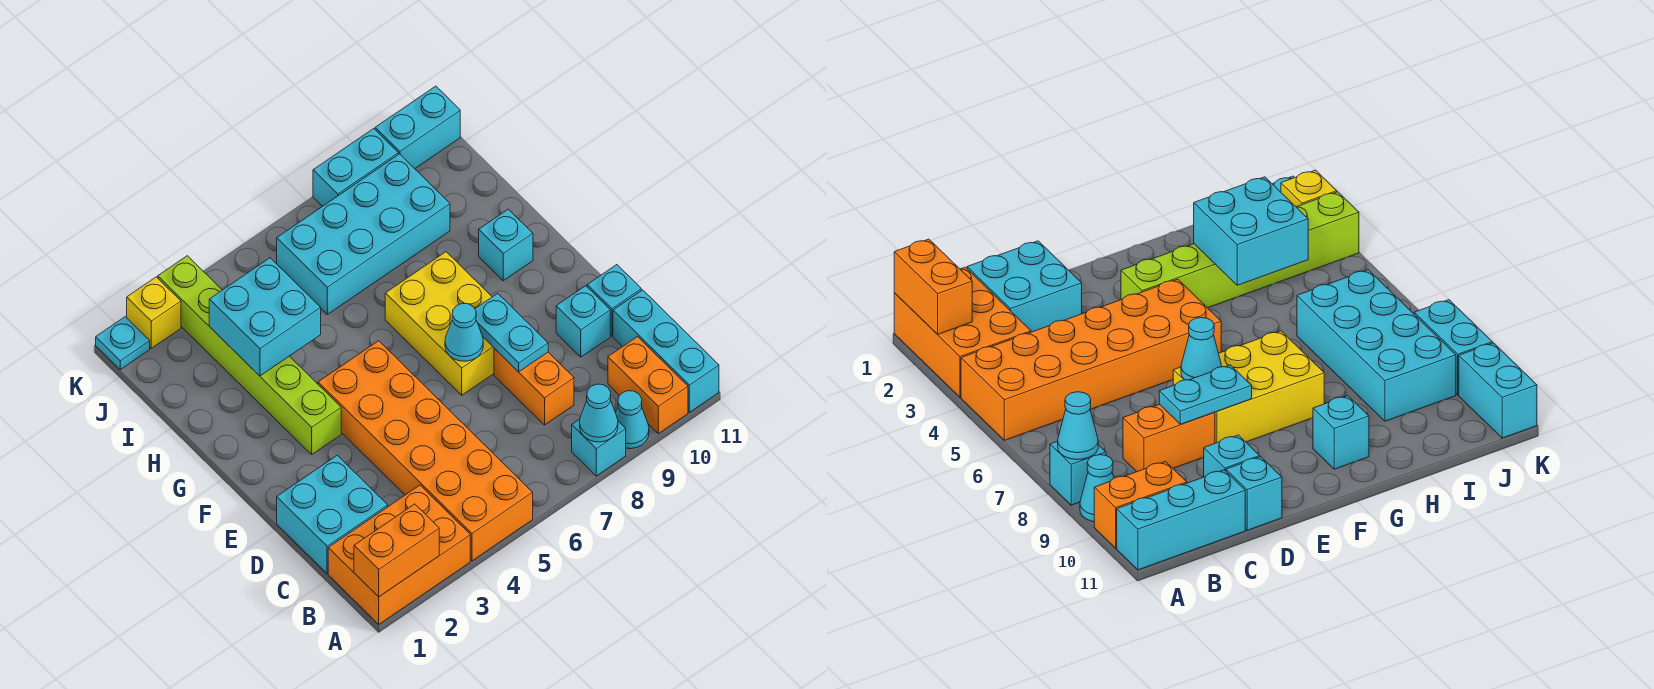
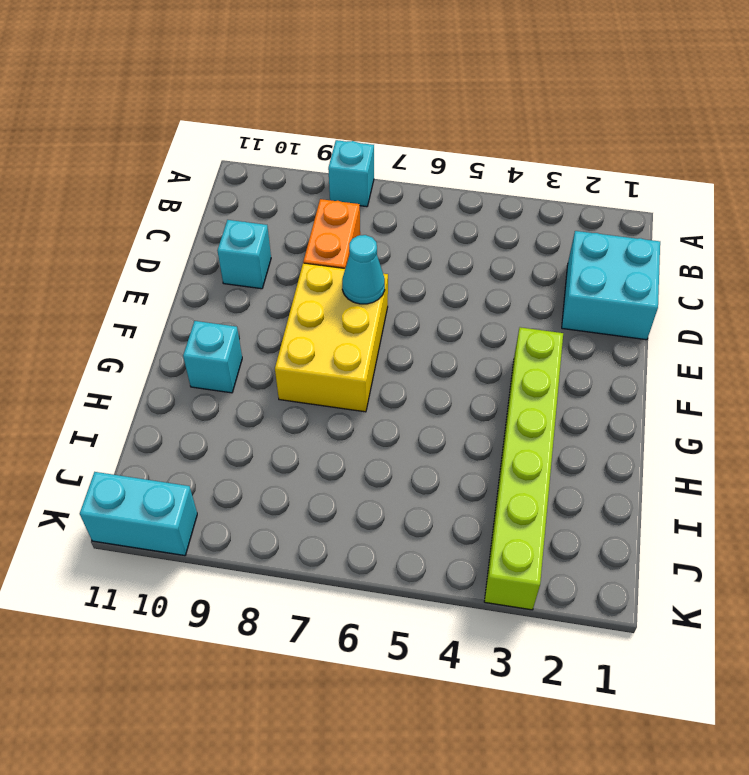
none -> orange brick A1:B3 level 1
none -> orange brick A4:F5 level 1
none -> cyan cone A9 level 1

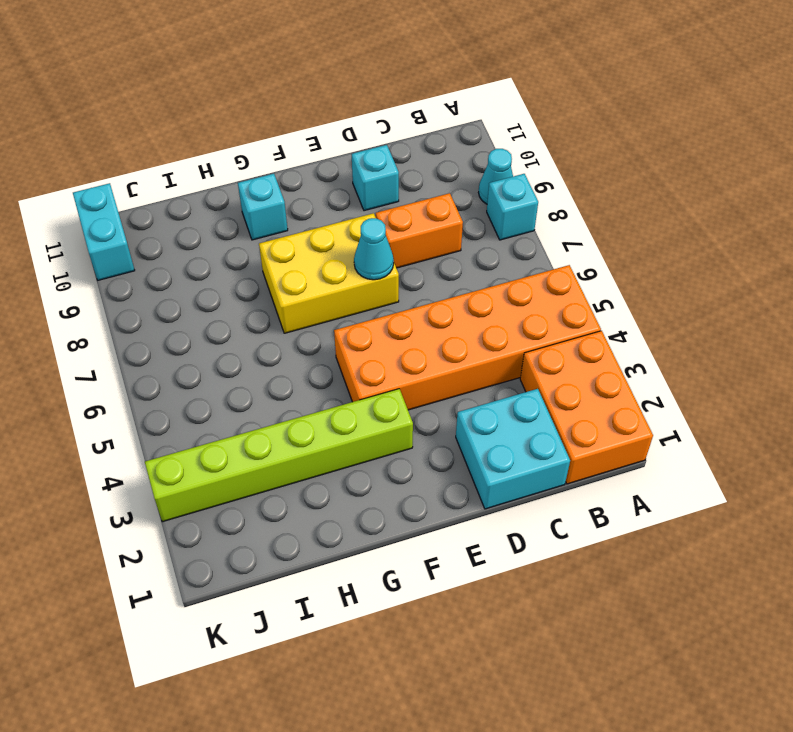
none -> orange brick A10:B10 level 1
none -> cyan brick A11:C11 level 1
none -> cyan brick D11 level 1

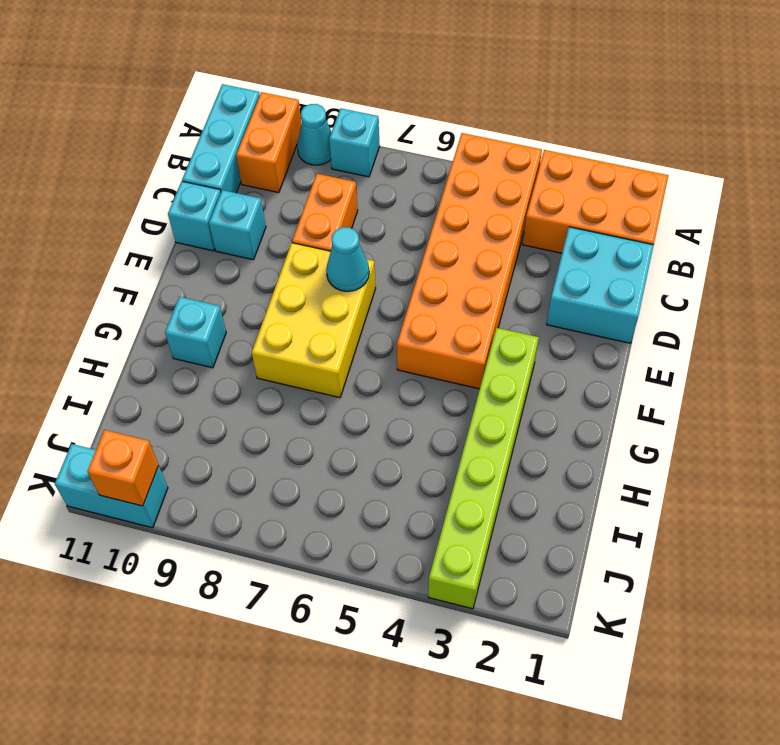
orange brick K10 level 2 -> none
none -> cyan brick I6:J9 level 1
none -> cyan plate K1 level 1
none -> yellow brick K2 level 1

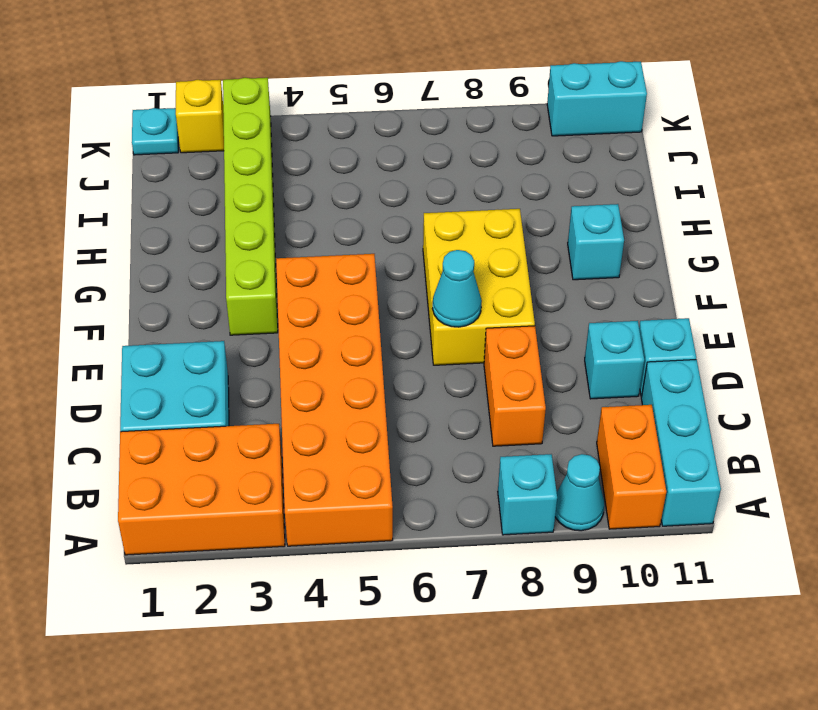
none -> cyan brick I6:J9 level 1
none -> cyan brick K8:K9 level 1
none -> orange brick A1:A2 level 2

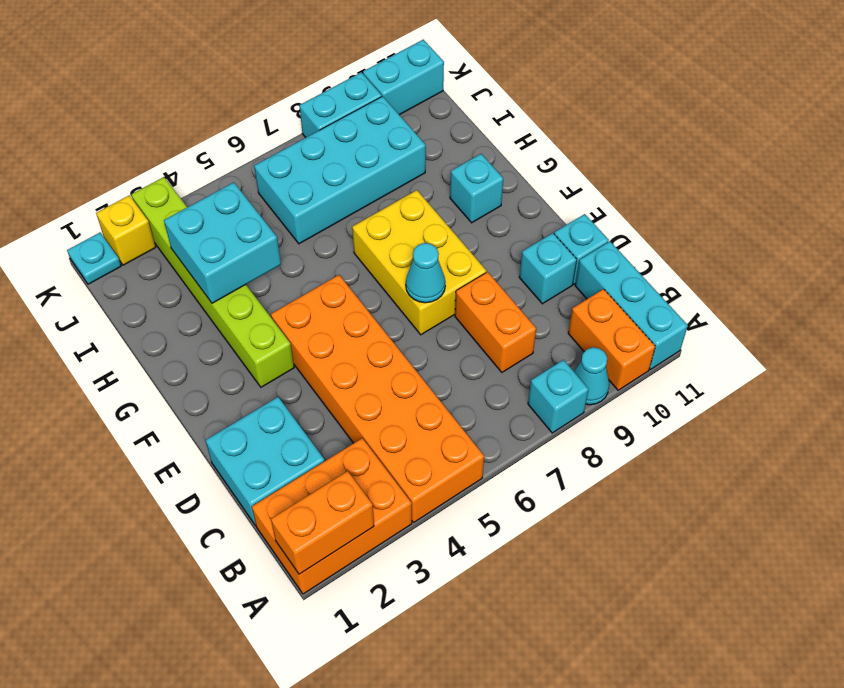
none -> cyan cone A8 level 2
none -> cyan plate D8:E8 level 2

